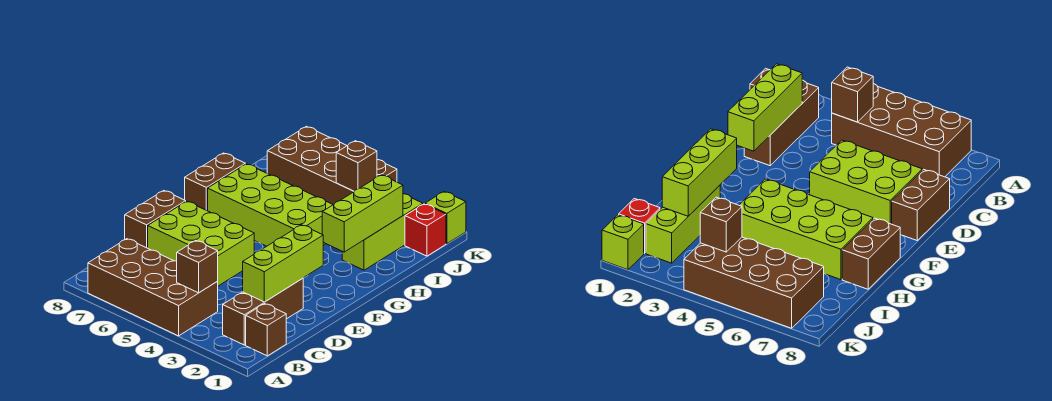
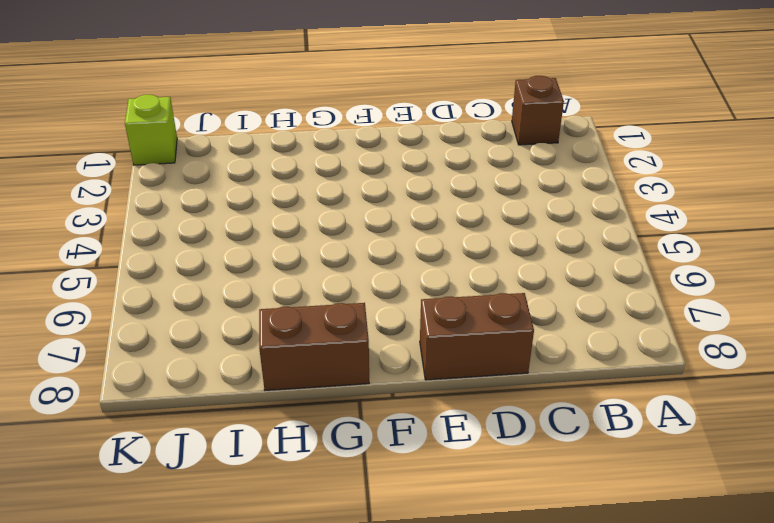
none -> brown brick A4:B7 level 1
none -> brown brick B2:D2 level 1
none -> lime brick D5:E7 level 1

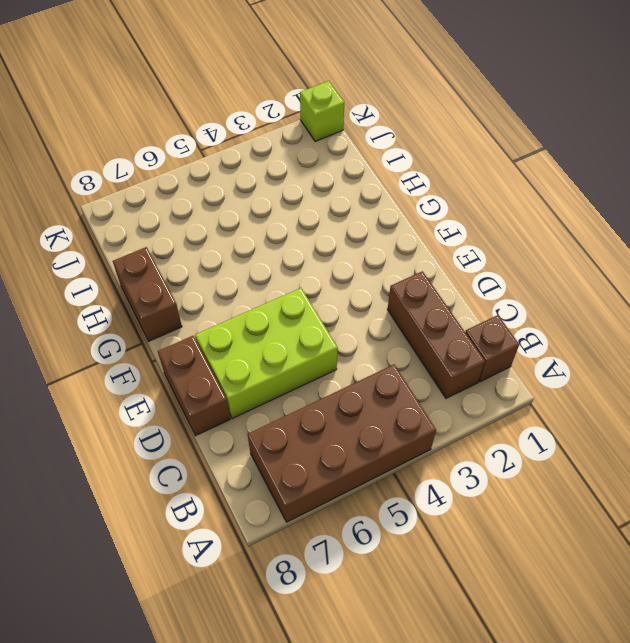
none -> lime brick G4:H7 level 1
none -> lime brick H2:J2 level 1
none -> red brick J1 level 1

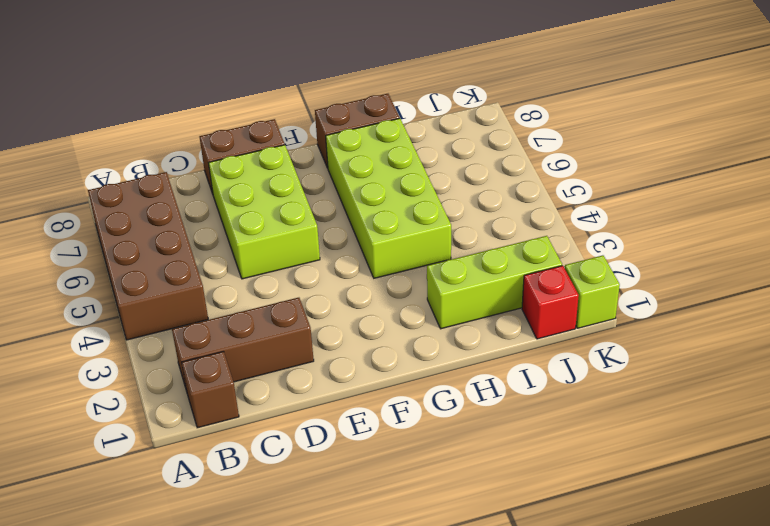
none -> brown brick J4:K7 level 1
none -> brown brick B4 level 2
none -> lime brick C2:E2 level 2

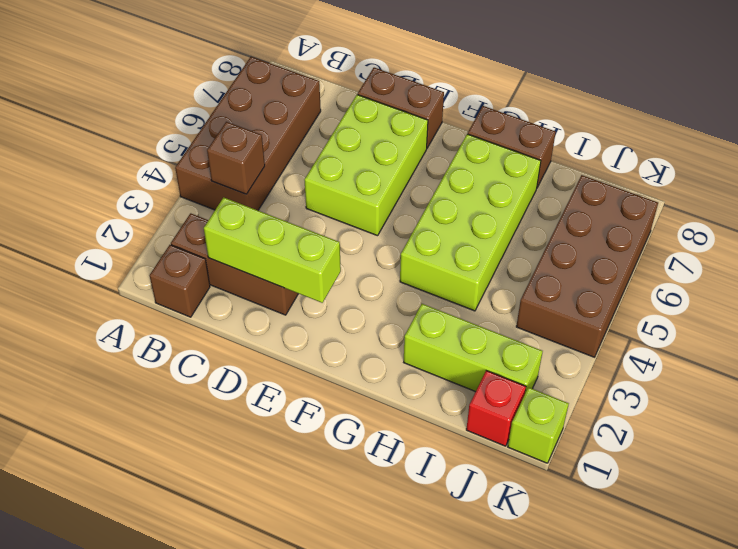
none -> lime brick G2:I2 level 2
none -> brown brick J4 level 2

